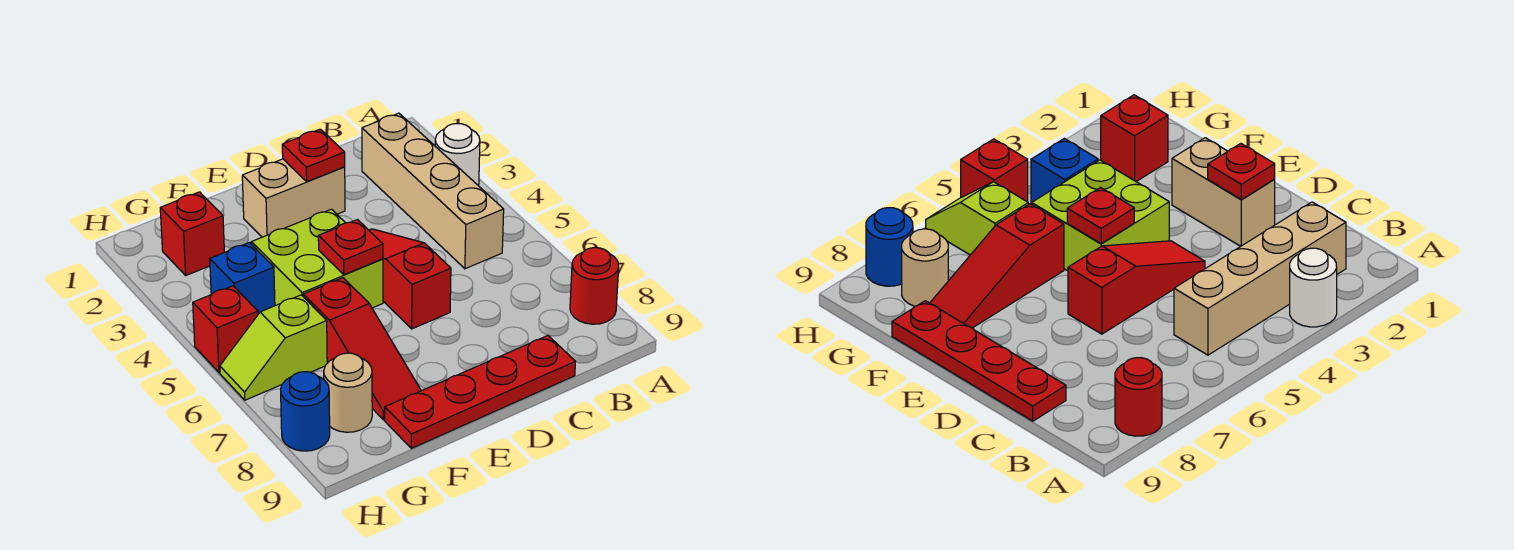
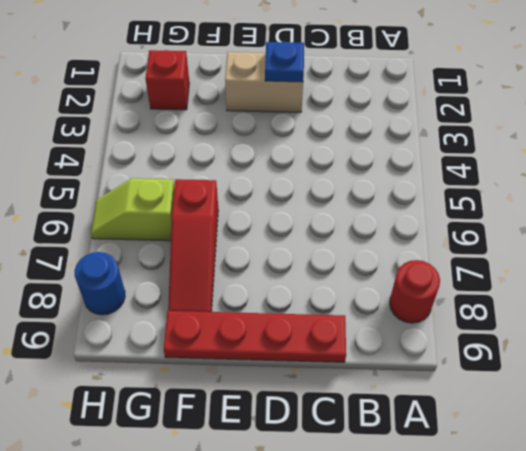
blue plate D2 level 2 -> red plate D2 level 2
none -> white round brick A3 level 1
none -> tan brick B2:B5 level 1
none -> red slope D4:D6 level 1 top 6

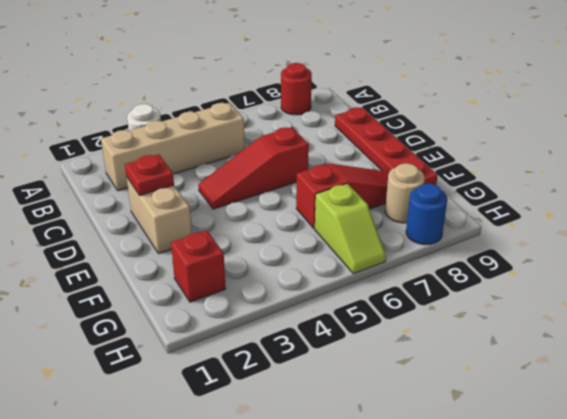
none -> lime brick E4:F5 level 1
none -> blue brick G4 level 1
none -> red brick H5 level 1

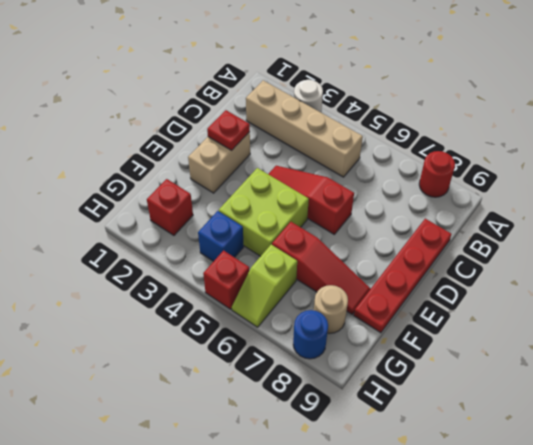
none -> red plate E5 level 2

